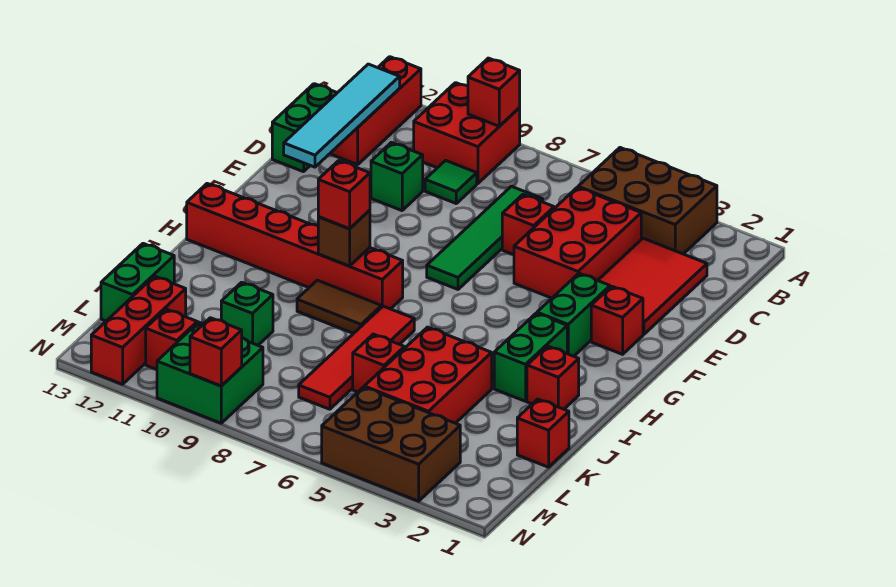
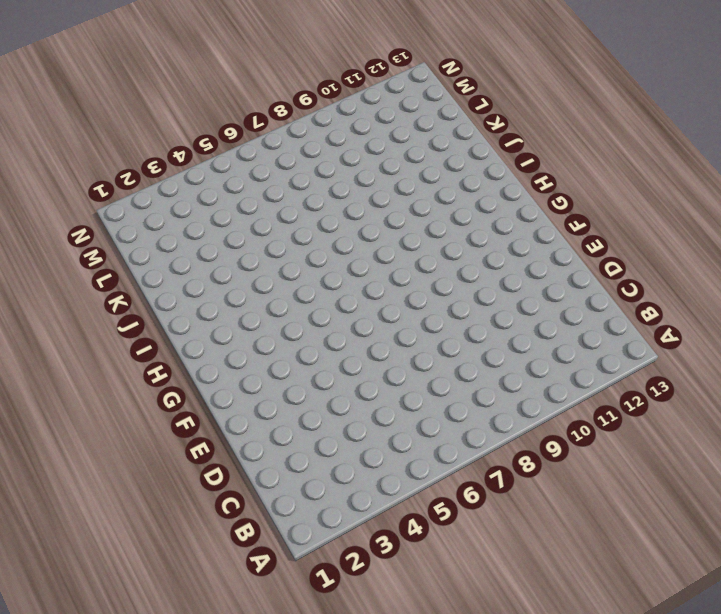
none -> brown brick A3:B5 level 1
none -> red brick A9:B10 level 1
none -> red brick A12:C12 level 1
none -> red tile C2:E3 level 1

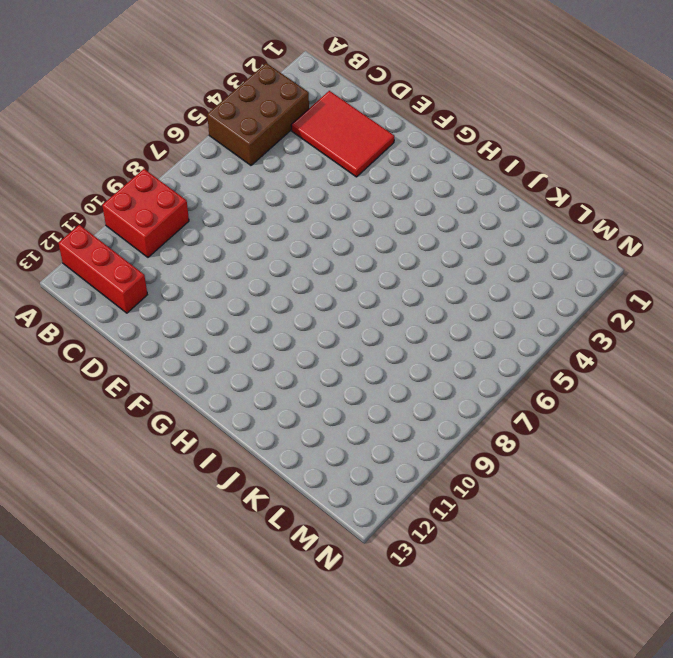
none -> red brick C4:E5 level 1
none -> green tile C7:F7 level 1
none -> green tile C9 level 1
none -> green brick C13:D13 level 1

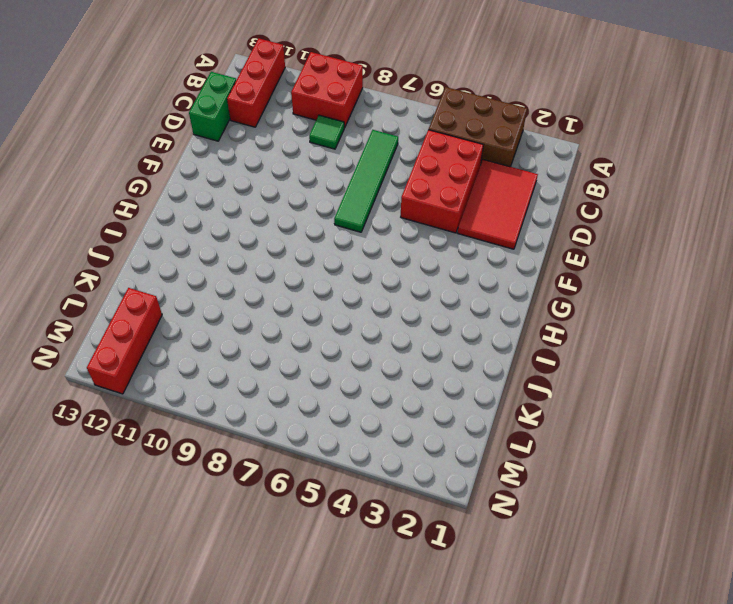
none -> red brick D6 level 1
none -> green brick D10 level 1
none -> red brick F2 level 1
none -> green brick F3:G3 level 1

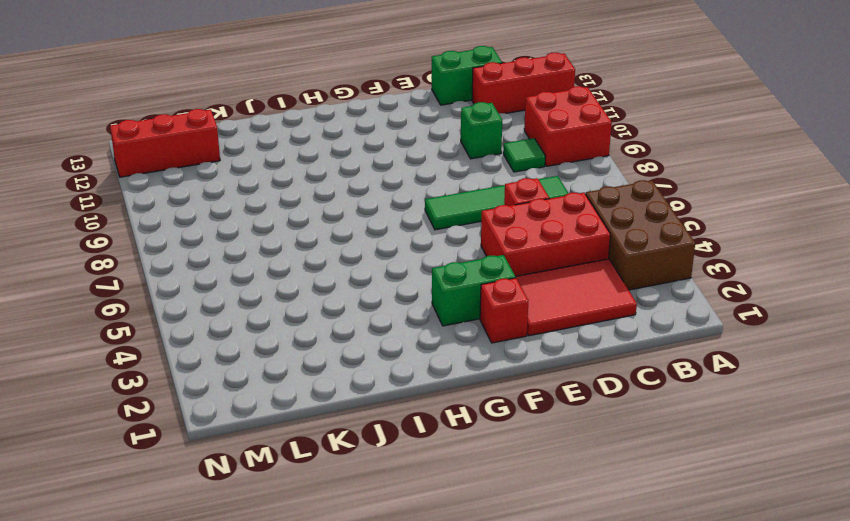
none -> green brick H3:I3 level 1
none -> red brick H8:H13 level 1
none -> red brick I2 level 1
none -> red tile I7:L7 level 1

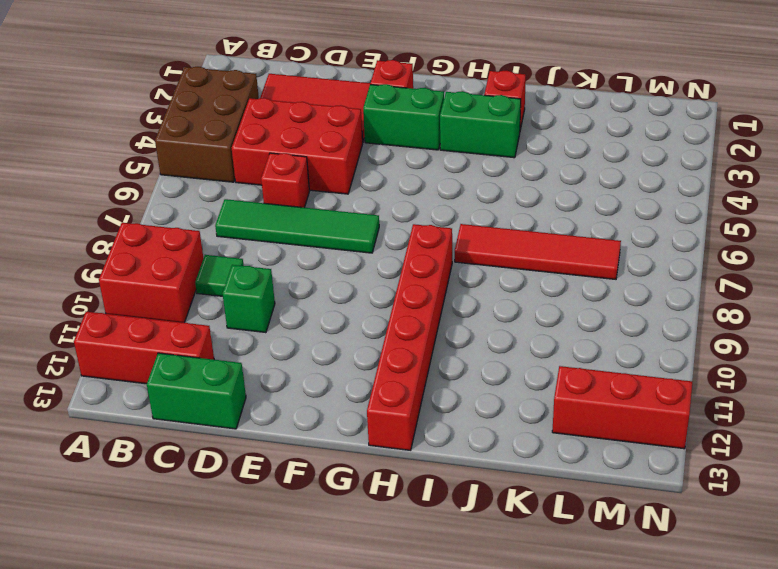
none -> brown tile I8:I9 level 1
none -> red brick J4:L5 level 1
none -> red brick K1 level 1
none -> red brick K6 level 1

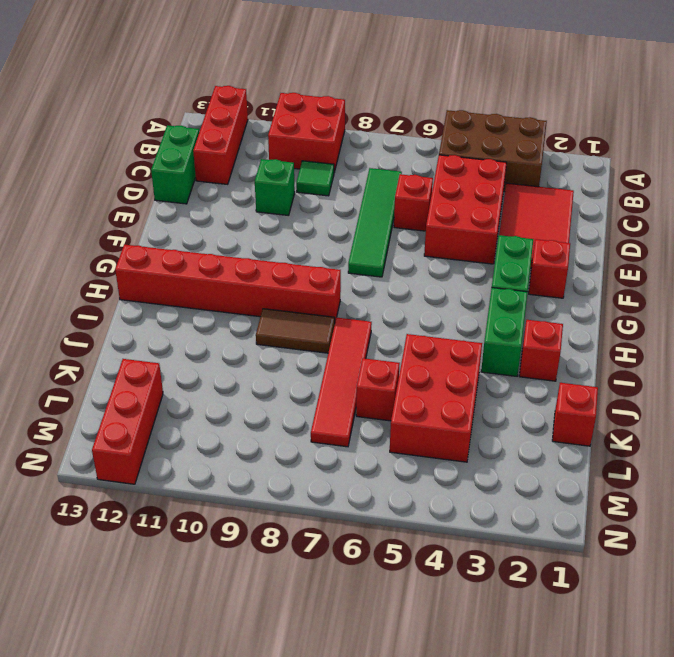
none -> green brick K10 level 1
none -> green brick K13:L13 level 1
none -> brown brick M3:N5 level 1
none -> green brick M9:N10 level 1

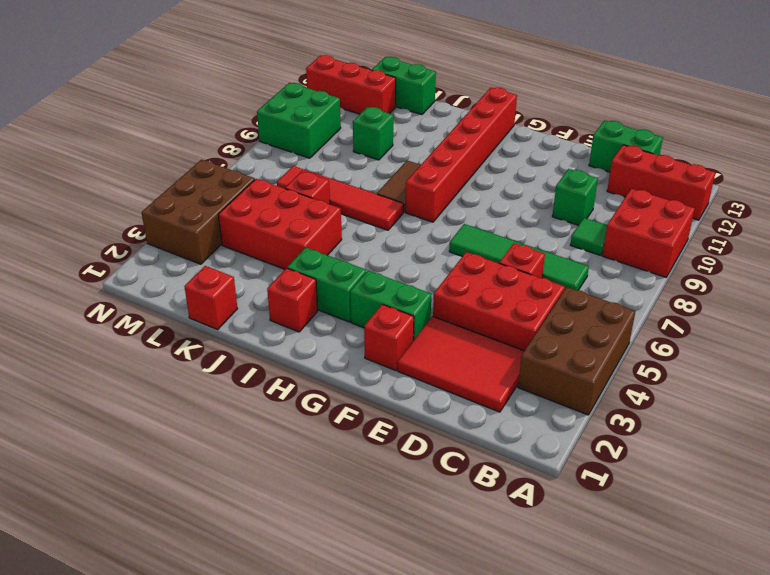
none -> red brick M11 level 1
none -> red brick A9 level 2
none -> cyan tile B12:E12 level 2
none -> brown brick H9 level 2

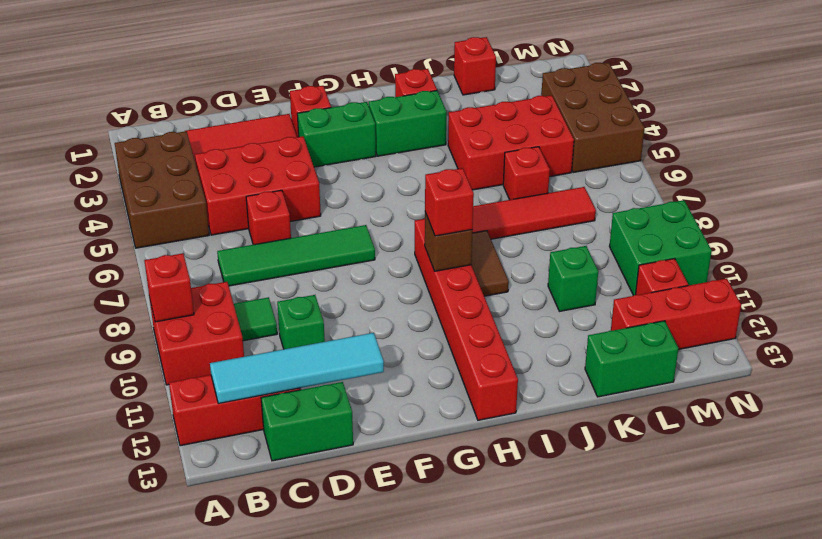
none -> red brick N9 level 2

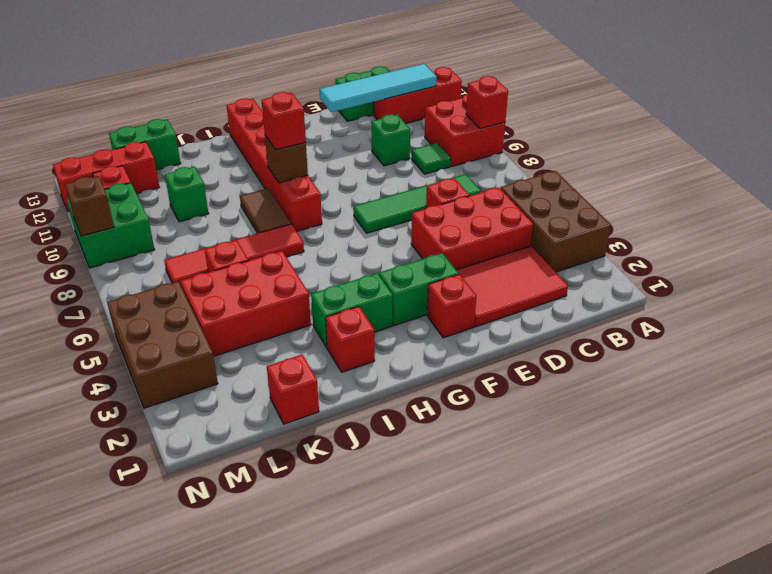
brown brick N9 level 2 -> red brick N9 level 2

